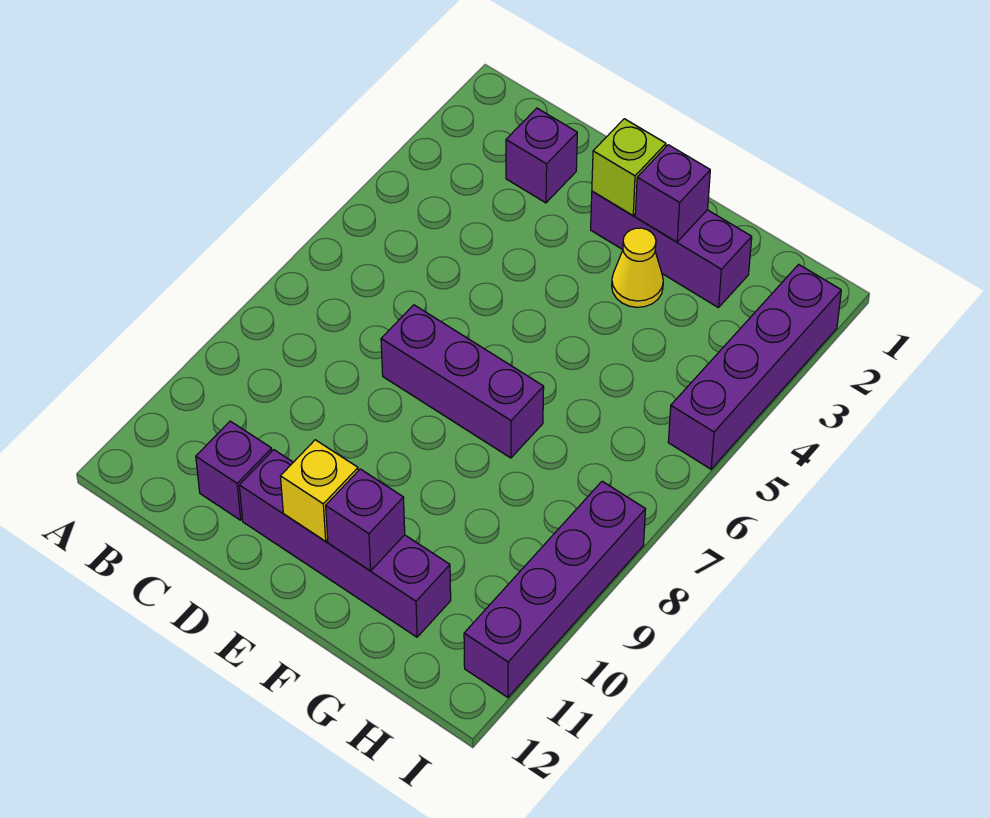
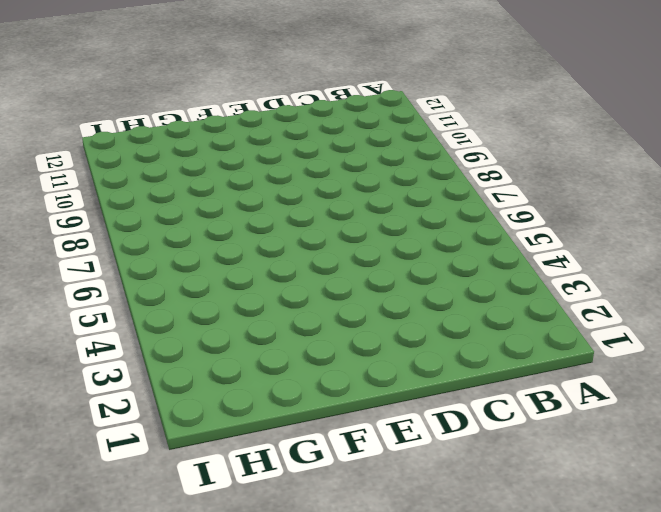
none -> purple brick C2 level 1
none -> purple brick C11 level 1
none -> purple brick D7:F7 level 1

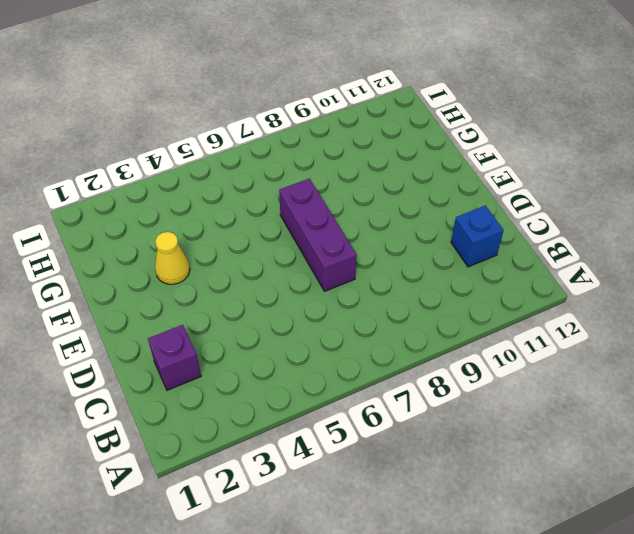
blue brick C11 level 1 -> purple brick C11 level 1
none -> purple brick D11:G11 level 1
none -> purple brick E2:G2 level 1
none -> purple brick I2:I5 level 1

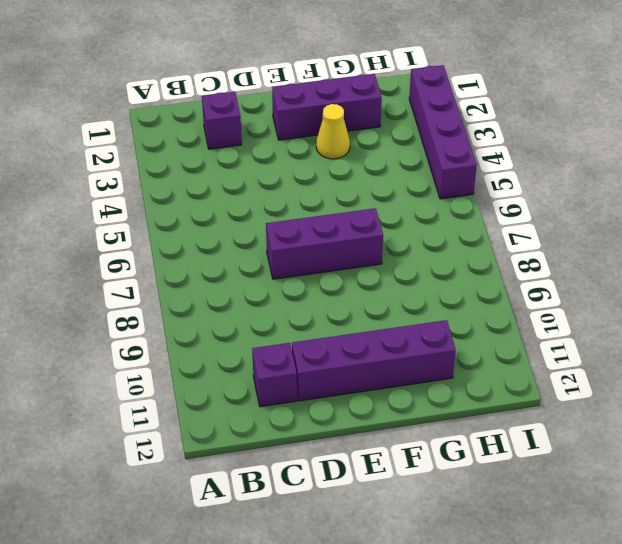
none -> purple brick I8:I11 level 1
none -> lime brick E2 level 2
none -> yellow brick E11 level 2

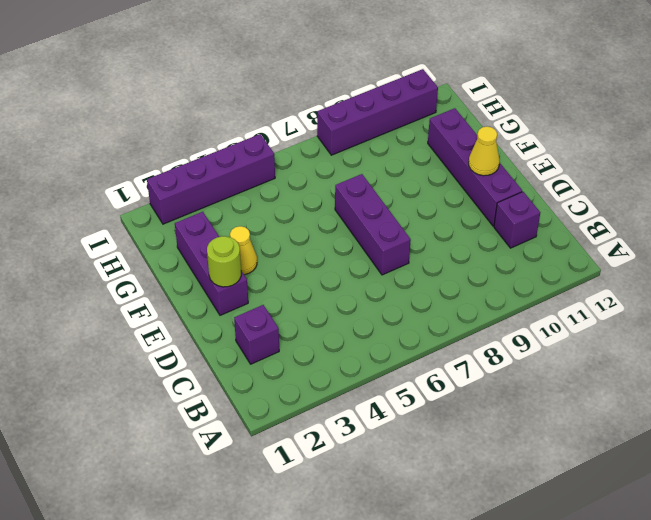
lime round brick E2 level 2 -> lime brick E2 level 2
yellow cone E11 level 2 -> yellow brick E11 level 2
none -> purple brick F2 level 2
none -> purple brick F11 level 2

